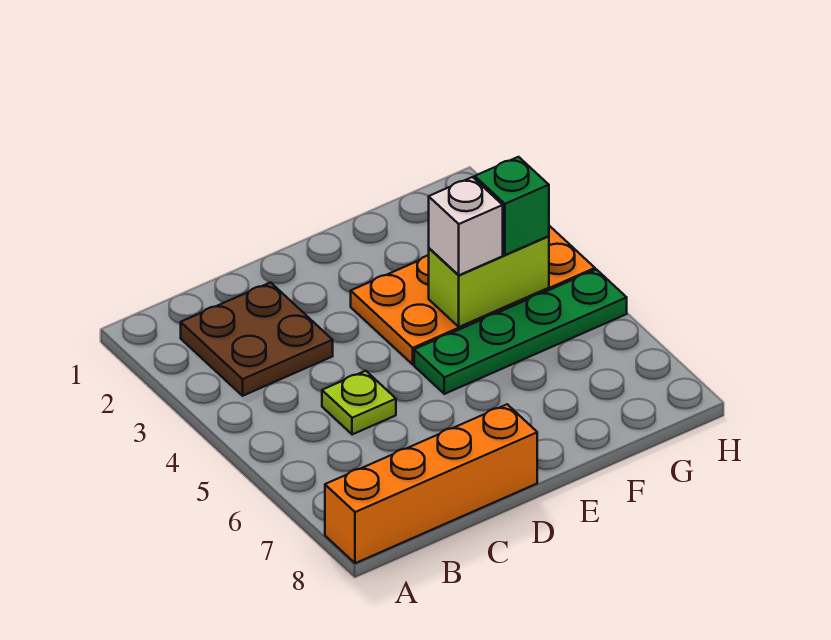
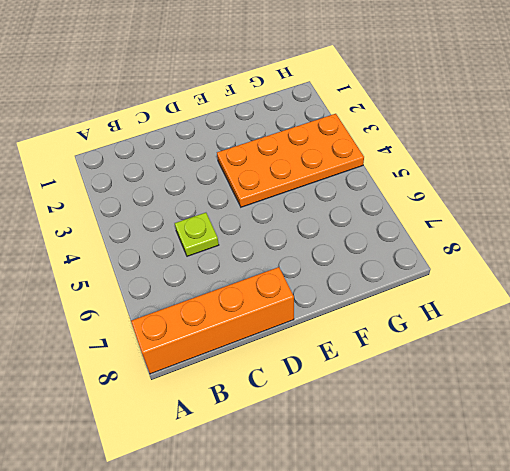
none -> brown plate B2:C3 level 1
none -> green plate E5:H5 level 1

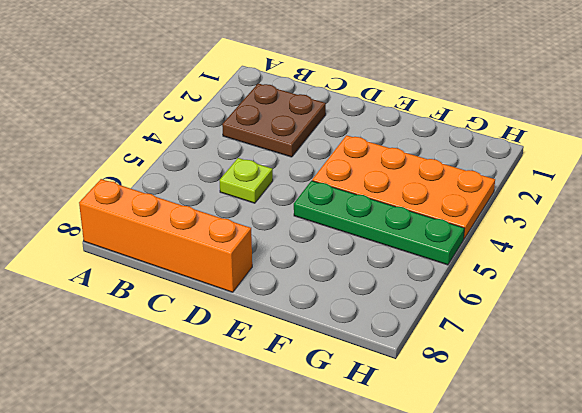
none -> lime brick F4:G4 level 2
none -> white brick F4 level 3

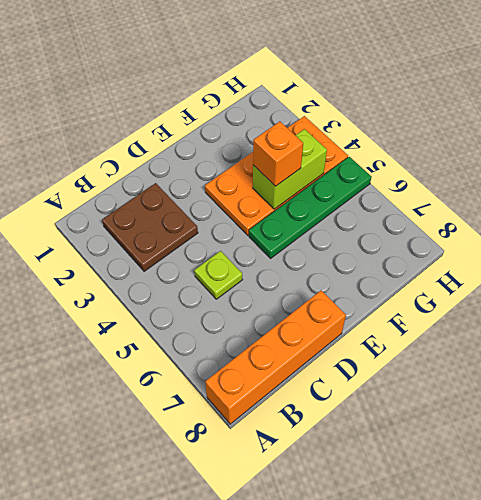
orange brick F4 level 3 -> white brick F4 level 3
none -> green brick G4 level 3

